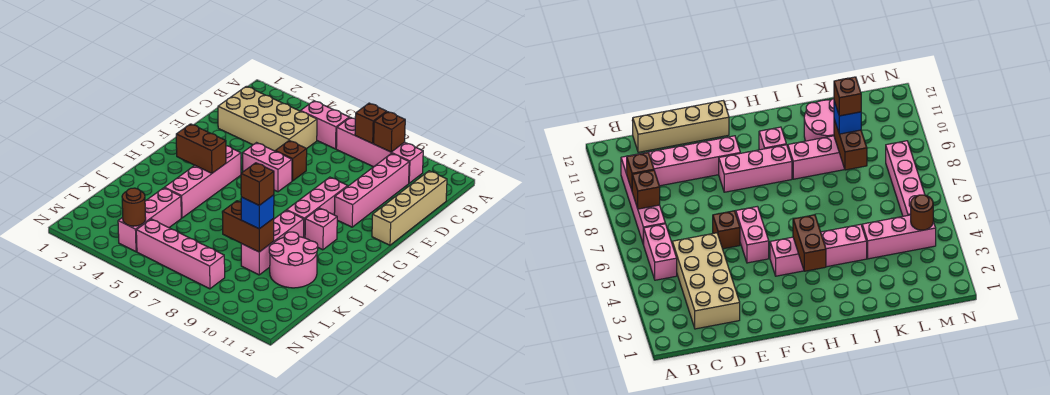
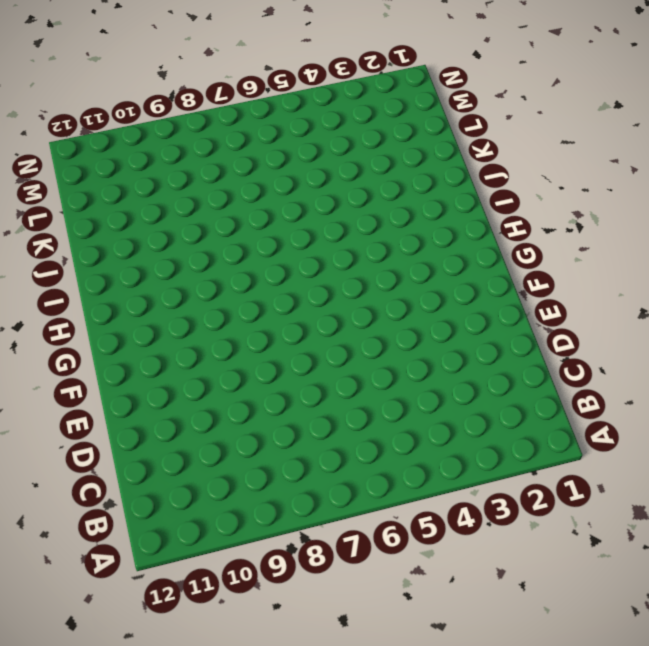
none -> pink brick B5:B6 level 1
none -> pink brick B7:B10 level 1
none -> tan brick C2:D5 level 1

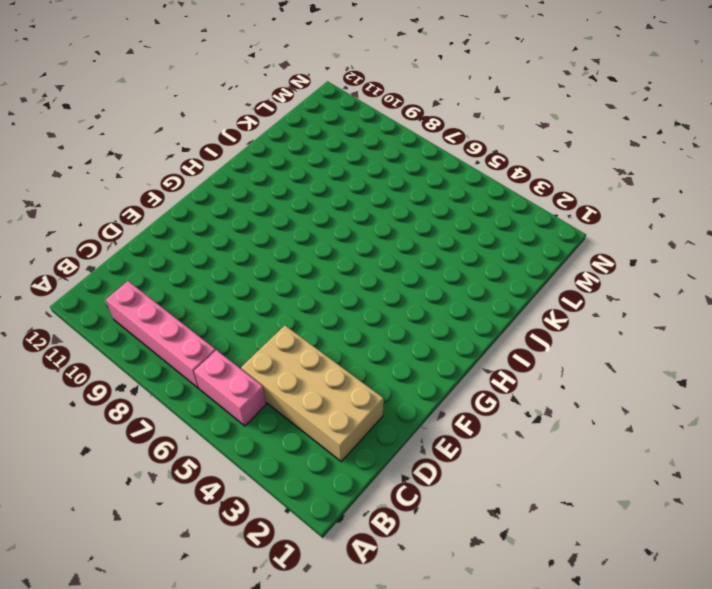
none -> pink brick C10:F10 level 1
none -> tan brick C12:F12 level 1
none -> brown brick E6 level 1

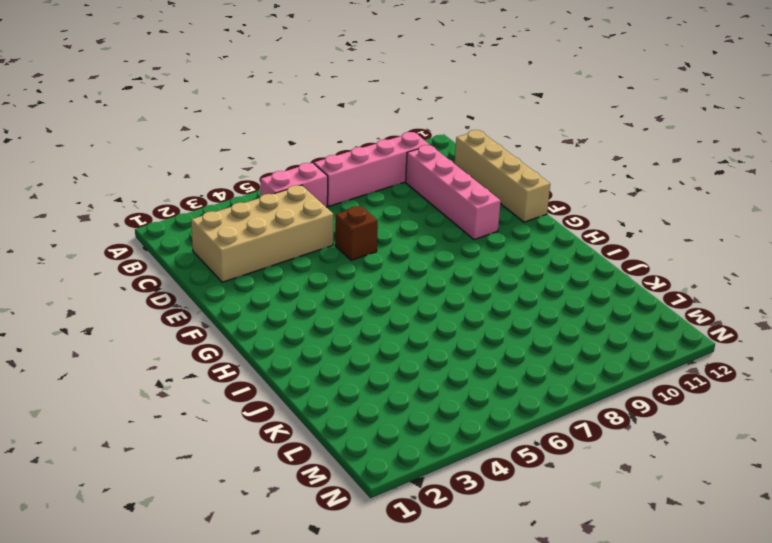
none -> pink brick F5:F6 level 1
none -> pink brick F9:H9 level 1
none -> pink brick G4:J4 level 1

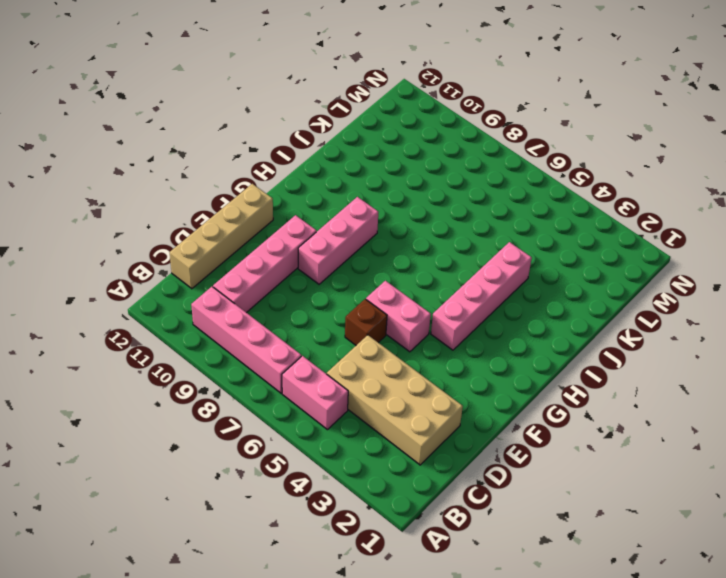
none -> pink brick H10 level 1
none -> pink brick I9:K9 level 1
none -> pink round brick J10:K11 level 1

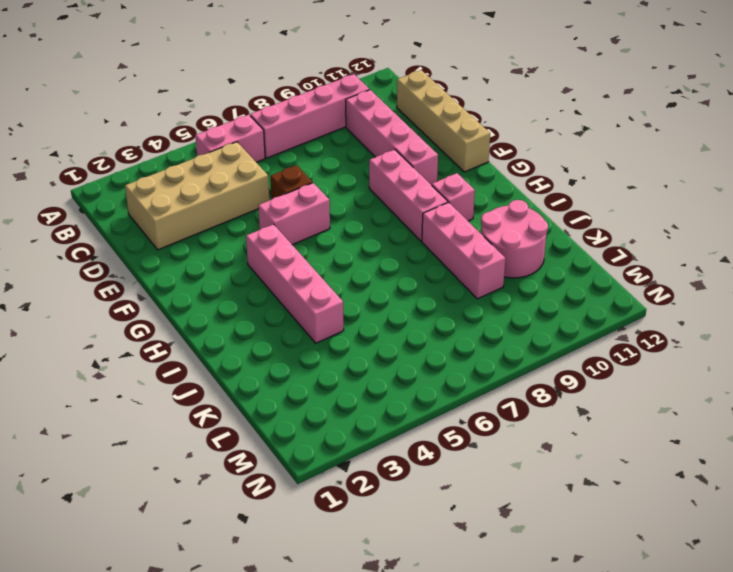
none -> pink brick K4:M4 level 1
none -> pink brick M5:M8 level 1
none -> brown brick B8 level 2

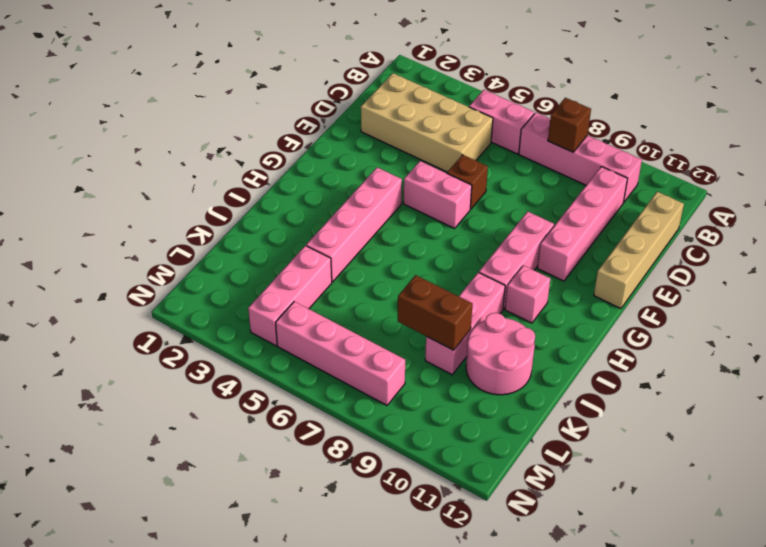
none -> brown brick B9 level 2
none -> brown brick H3:H4 level 2
none -> brown round brick M4 level 2

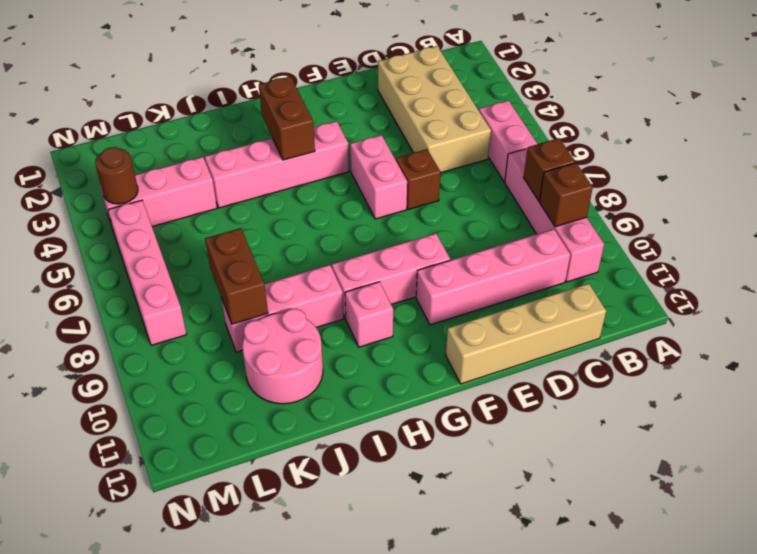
none -> blue brick K9 level 3
none -> brown brick K9 level 4

